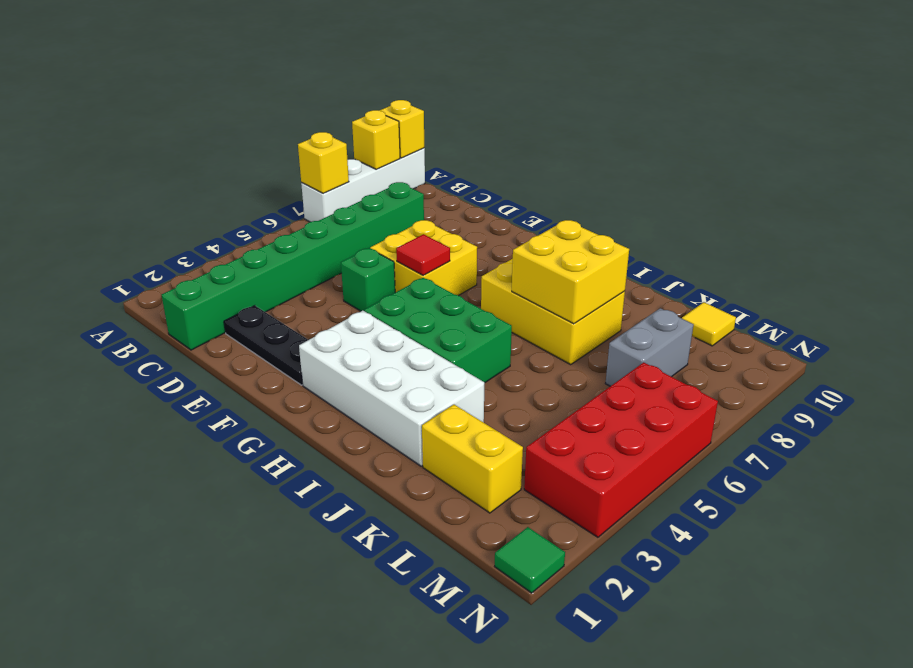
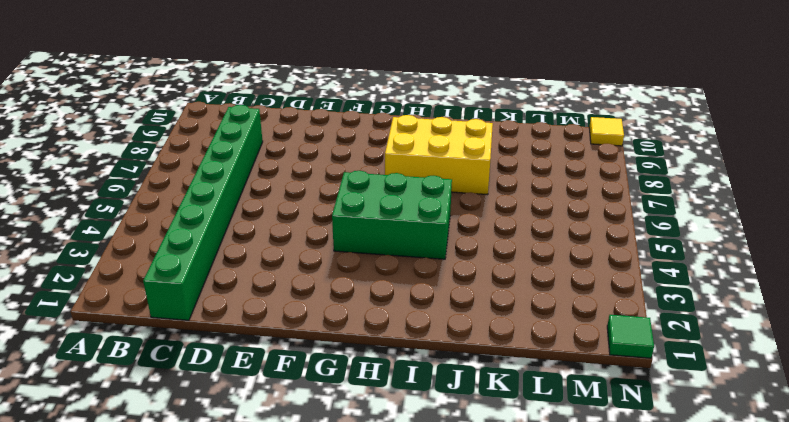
yellow tile N10 level 1 -> yellow tile L10 level 1
none -> white brick A7:A10 level 1
none -> black plate D2:F2 level 1
none -> green brick E5 level 1

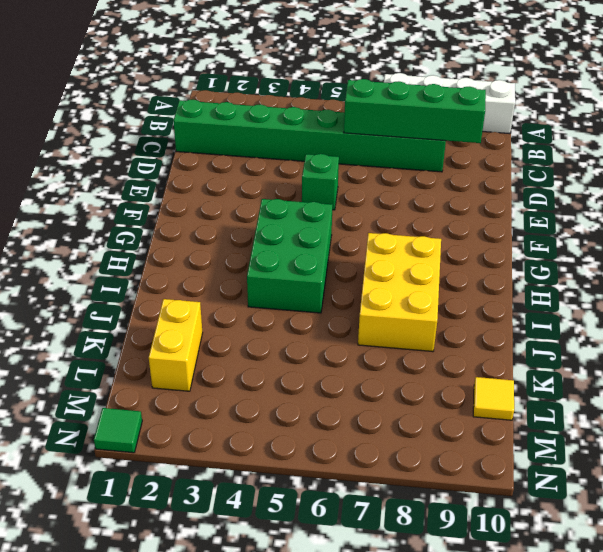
green brick C6:C9 level 2 -> none
none -> black plate D2:F2 level 1
none -> yellow brick E6:F7 level 1
none -> white brick G2:J3 level 1

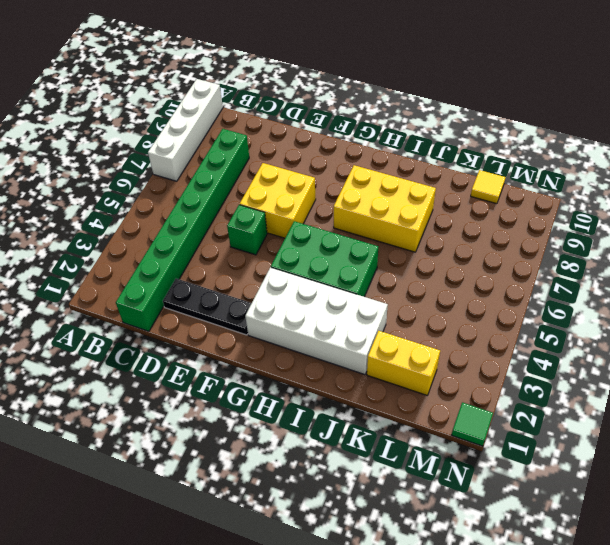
none -> grey brick L7:L8 level 1
none -> red brick M3:N6 level 1
none -> yellow brick A7 level 2

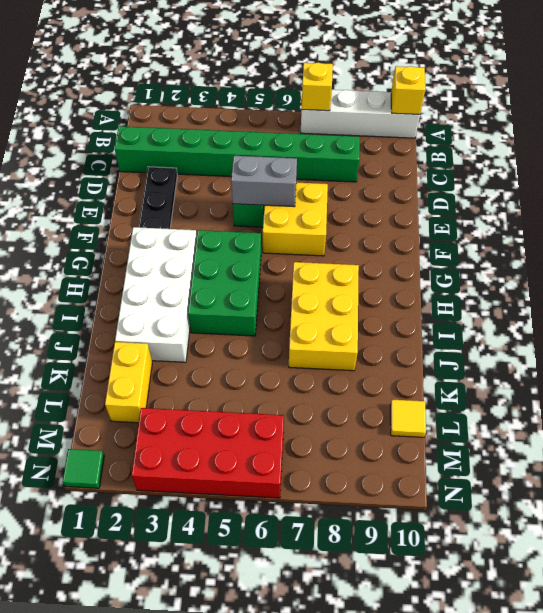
grey brick E5:E6 level 2 -> grey brick L7:L8 level 1
none -> yellow brick A9 level 2
none -> red tile F6 level 2
none -> yellow brick I7:J8 level 2

